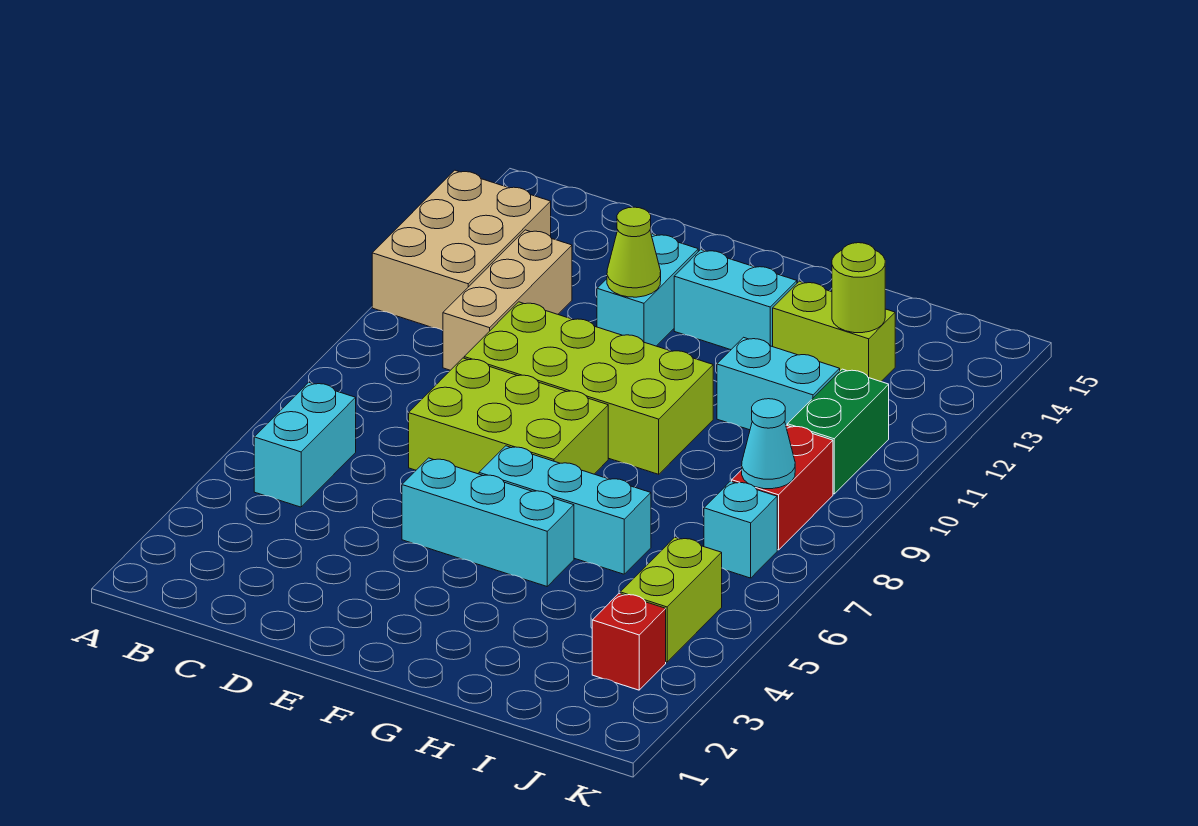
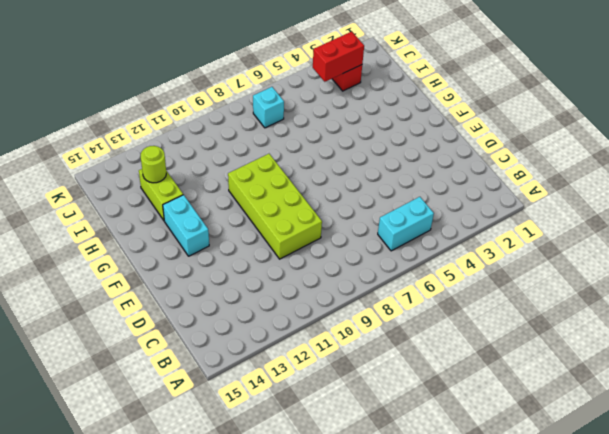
red brick J3:J4 level 2 -> red brick J8:J9 level 1
none -> tan brick A11:B13 level 1
none -> tan brick C10:C12 level 1
none -> lime brick D7:F8 level 1

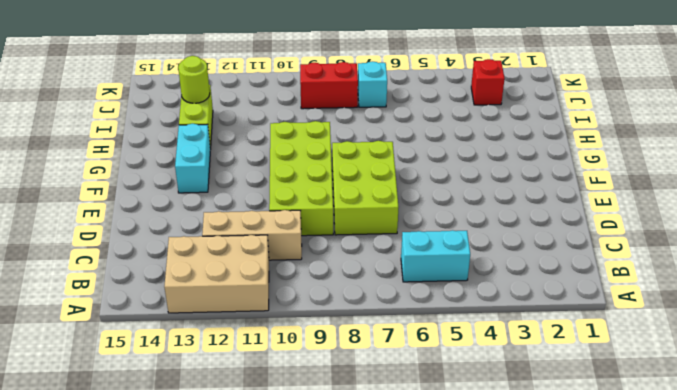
none -> cyan brick E5:G5 level 1
none -> cyan brick E12:E13 level 1
none -> cyan brick F6:H6 level 1

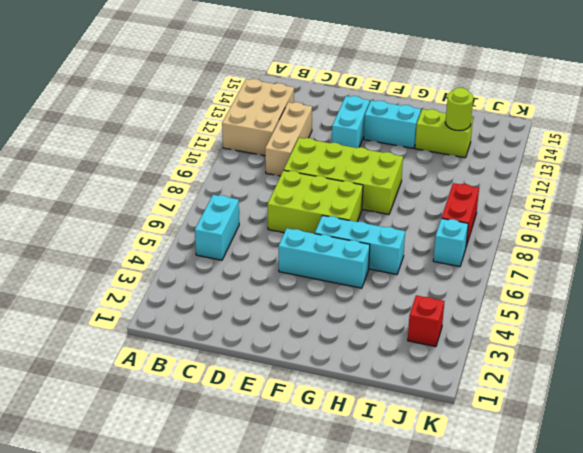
none -> cyan brick H11:I11 level 1
none -> lime brick J4:J5 level 1
none -> green brick J10:J11 level 1

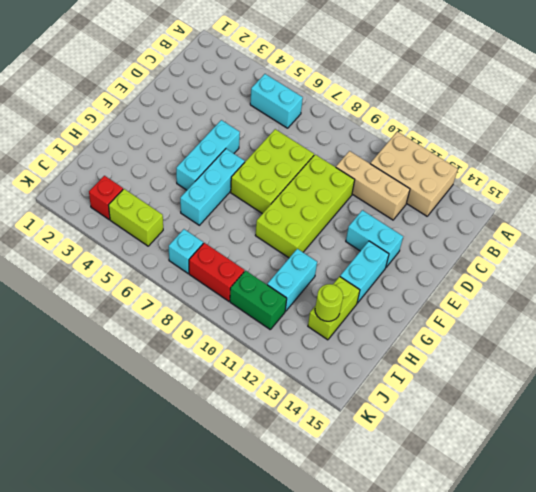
none -> lime cone E12 level 2
none -> cyan cone J8 level 2

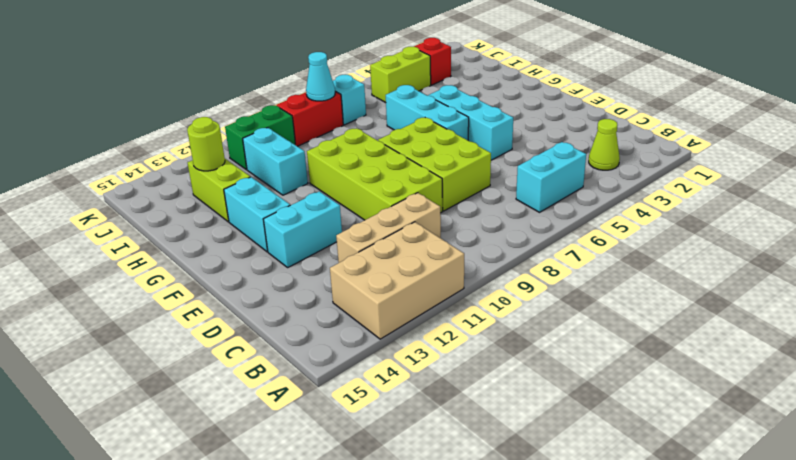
lime cone B3 level 1 -> lime cone E12 level 2

